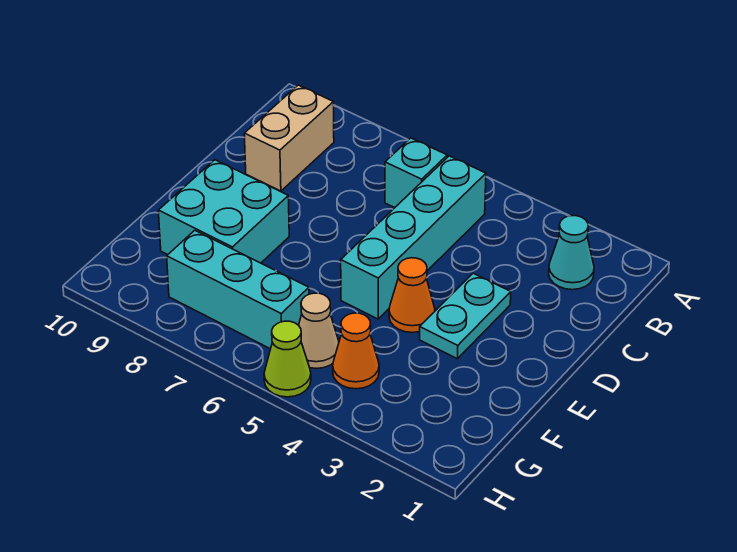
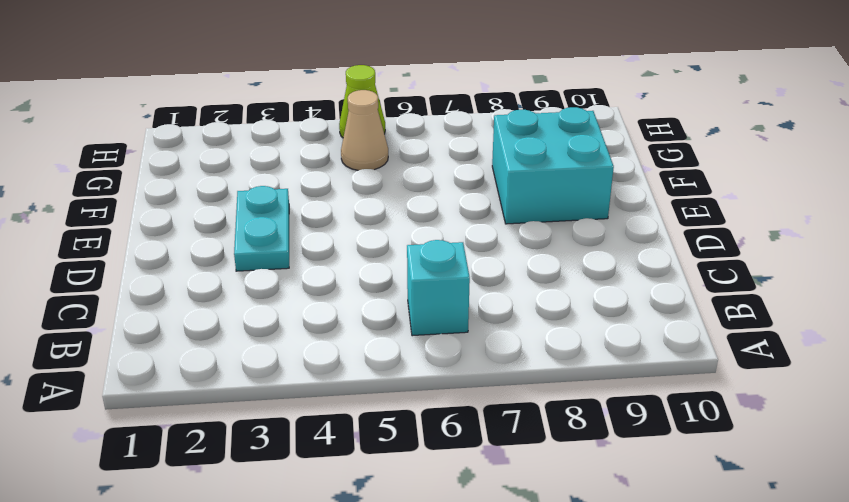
none -> cyan cone B2 level 1
none -> cyan brick B5:E5 level 1

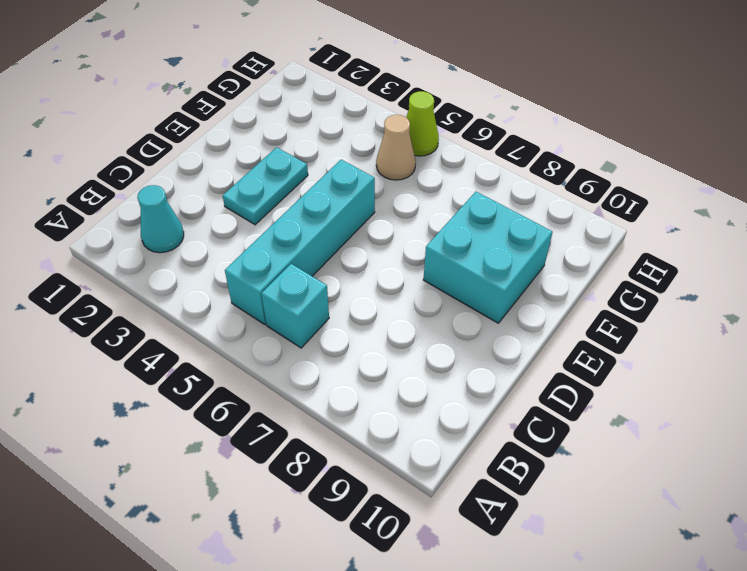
none -> tan brick B9:C9 level 1
none -> orange cone E4 level 1

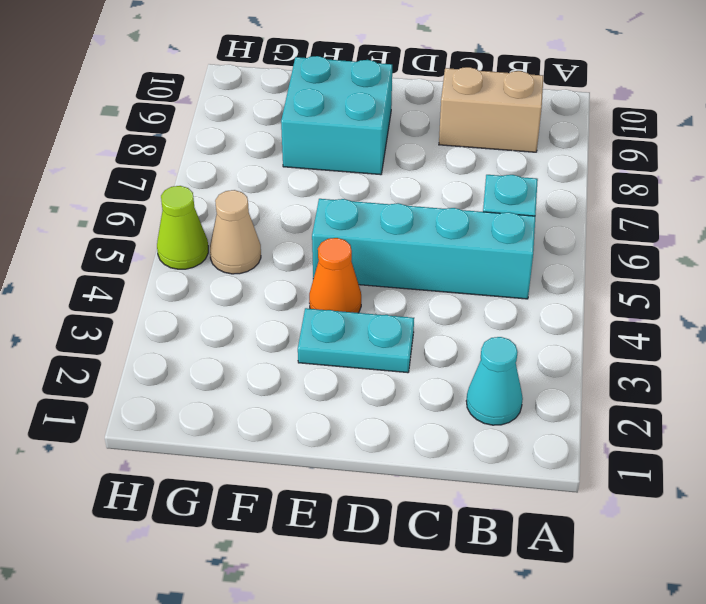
none -> orange cone G4 level 1
none -> cyan brick G6:G8 level 1

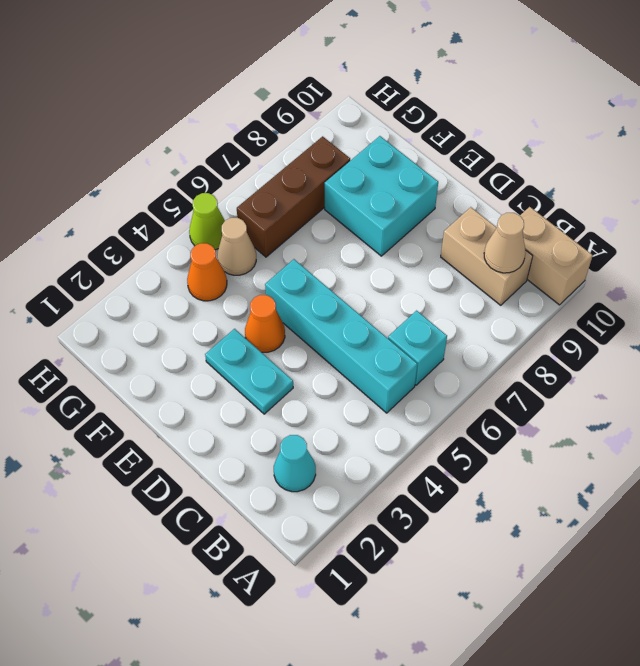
tan brick A10:B10 level 1 -> none
tan cone B9 level 2 -> none
brown brick G6:G8 level 1 -> cyan brick G6:G8 level 1

